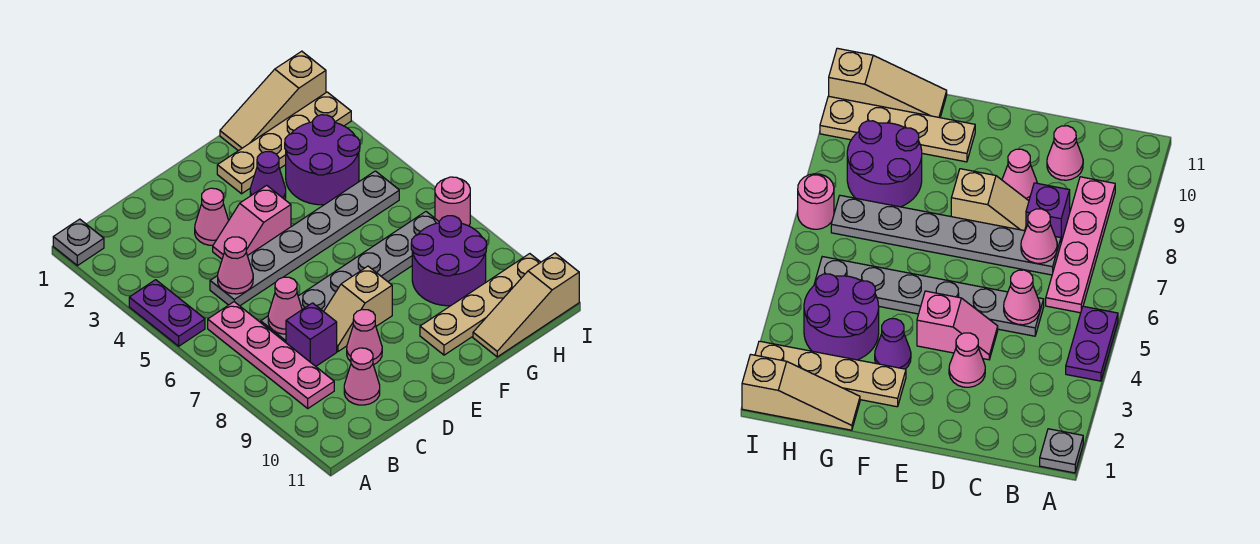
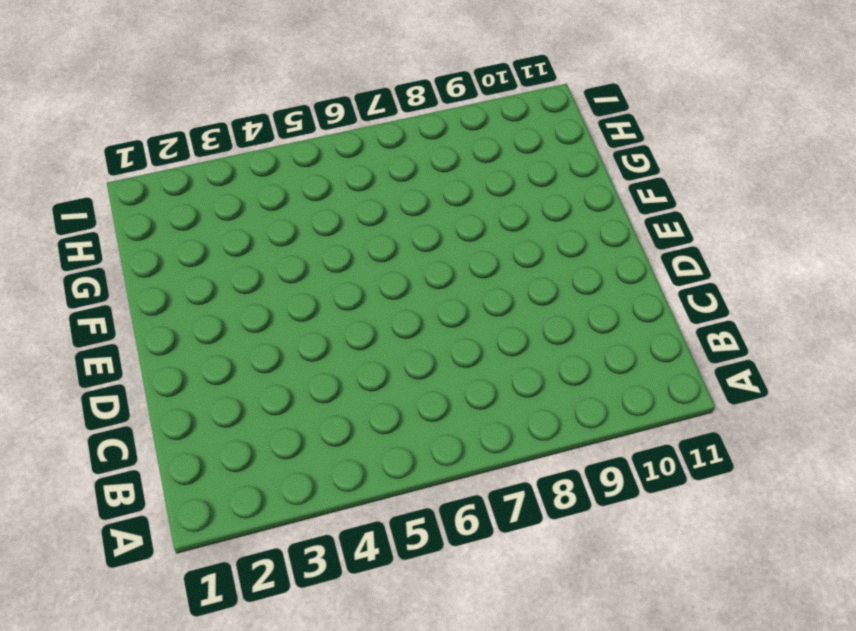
none -> grey plate A1 level 1
none -> purple plate A4:A5 level 1
none -> pink plate B6:B9 level 1

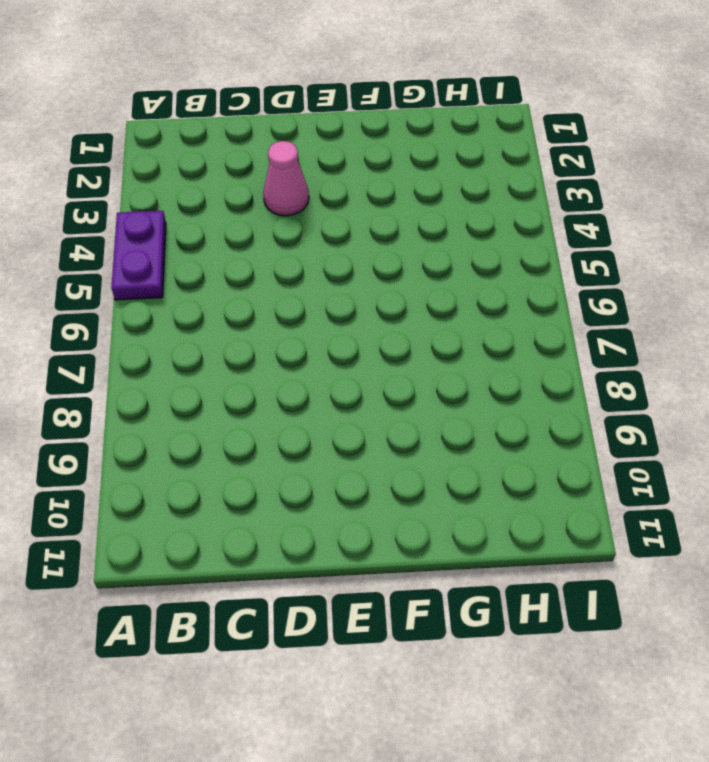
none -> grey plate A1 level 1
none -> pink plate B6:B9 level 1
none -> grey plate C5:H5 level 1

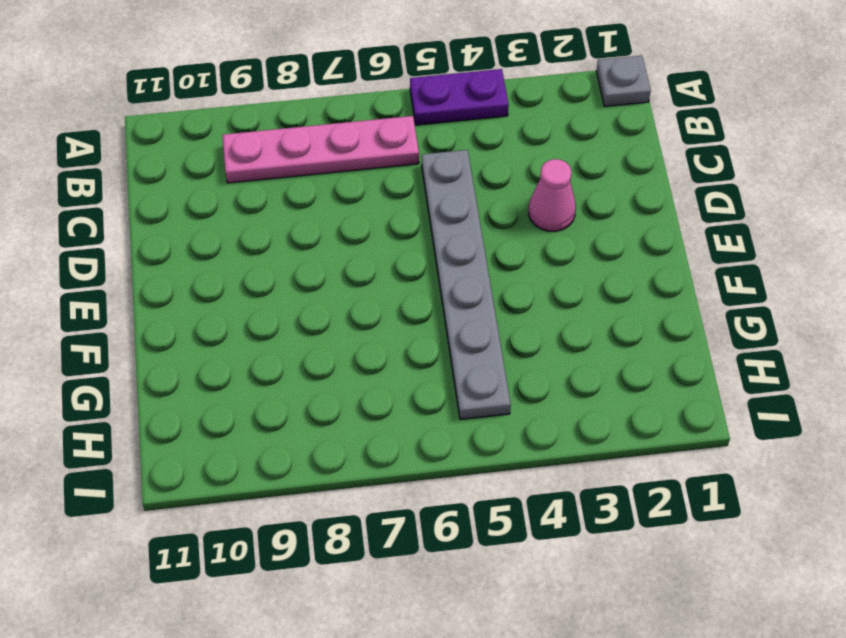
none -> grey plate C7:H7 level 1
none -> purple brick C8 level 1
none -> pink cone C10 level 1

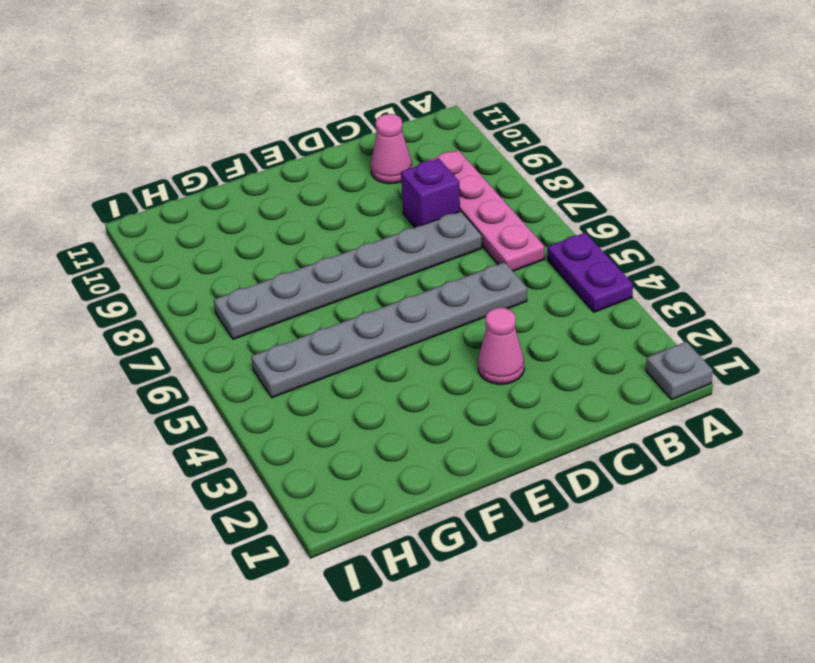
none -> pink slope D4:E4 level 1 top E
none -> tan slope D8:E8 level 1 top E
none -> pink cone D9 level 1

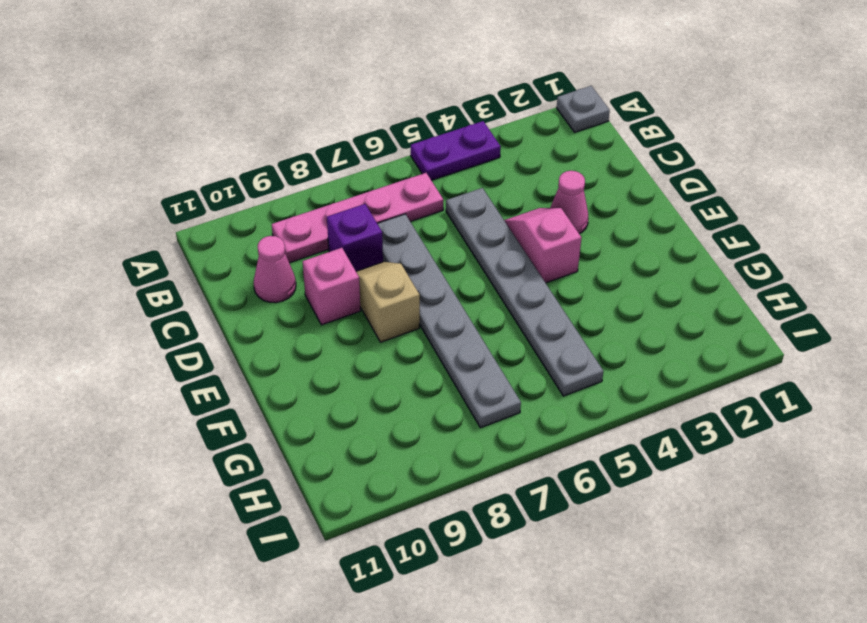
pink brick D9 level 1 -> pink cone D9 level 1
none -> tan plate F2:I2 level 1
none -> purple cone F3 level 1
none -> tan plate F10:I10 level 1

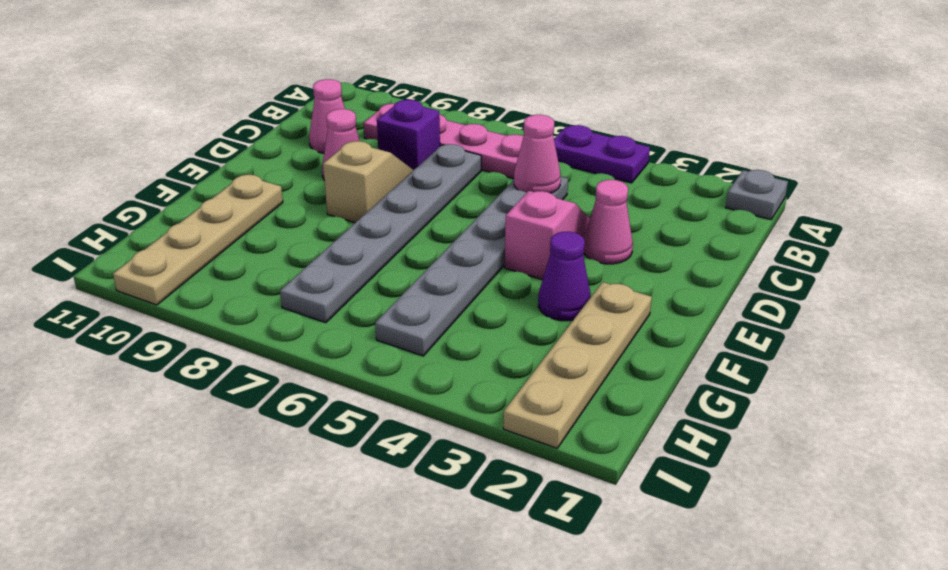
none -> tan slope G1:I1 level 1 top I
none -> purple round brick G3:H4 level 1
none -> purple round brick G8:H9 level 1

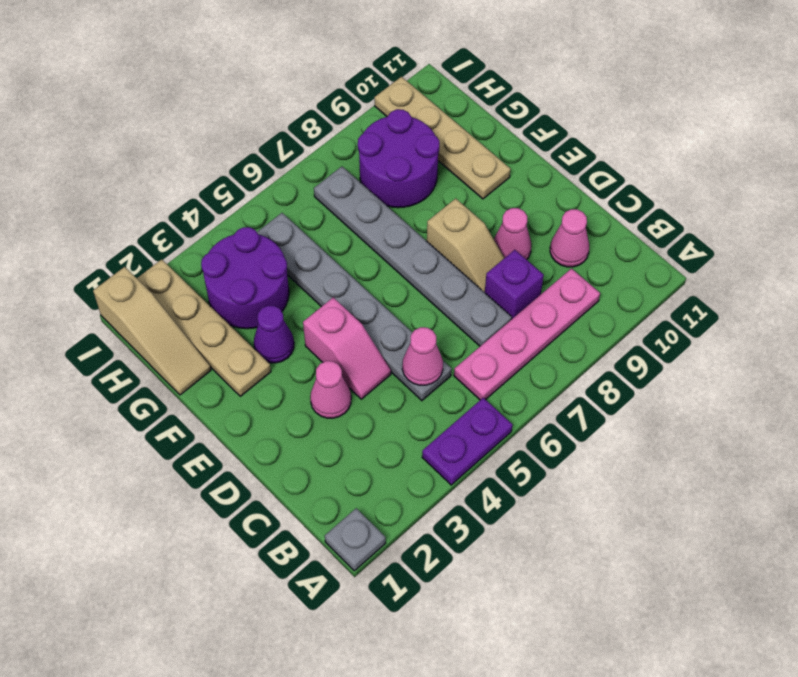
none -> tan slope G11:I11 level 1 top I
none -> pink round brick I7 level 1
none -> pink cone C7 level 2

